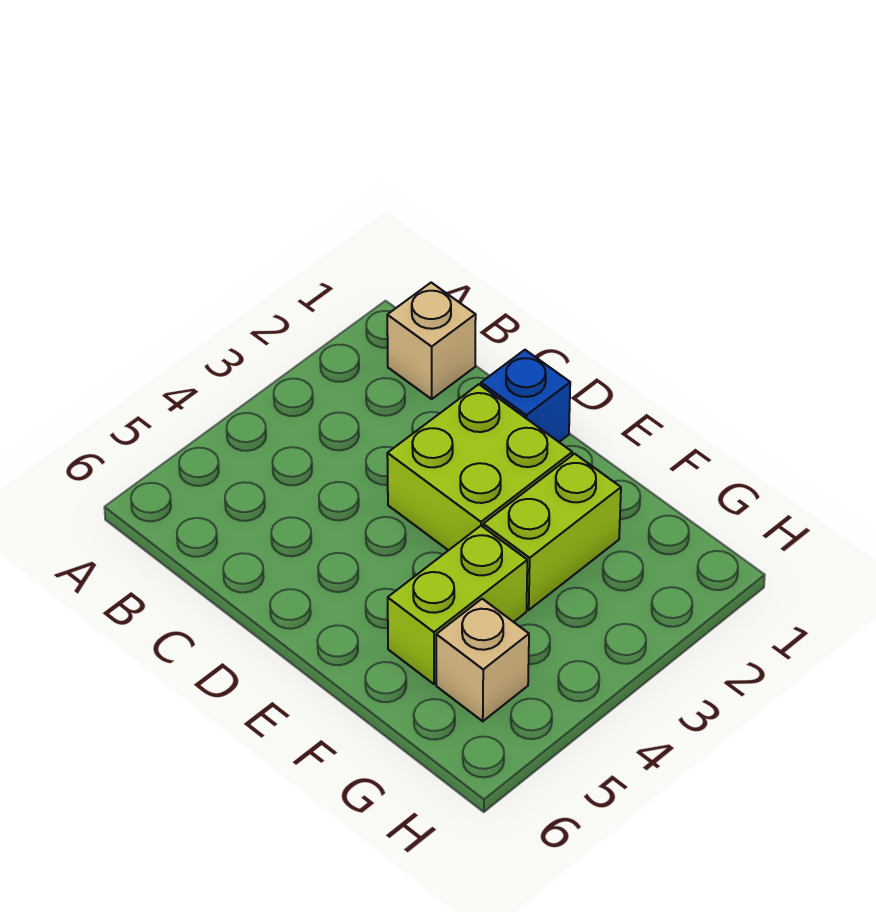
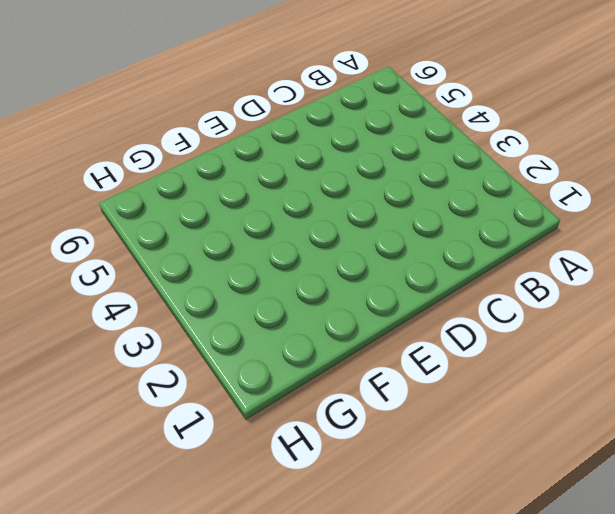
none -> tan brick B1 level 1
none -> blue brick D1 level 1

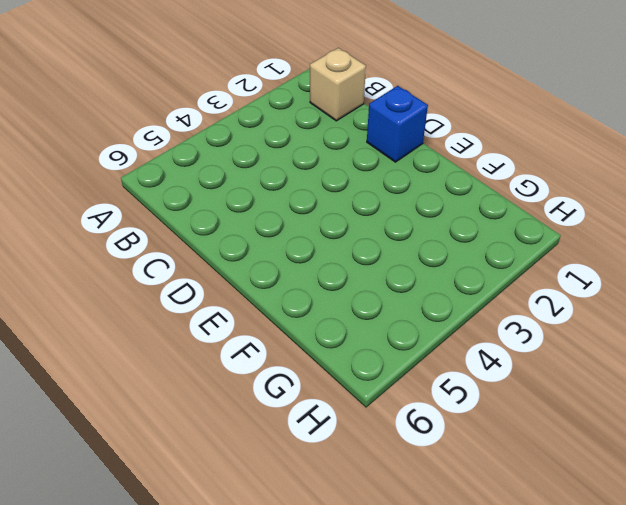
none -> lime brick D2:E3 level 1
none -> lime brick F2:F3 level 1

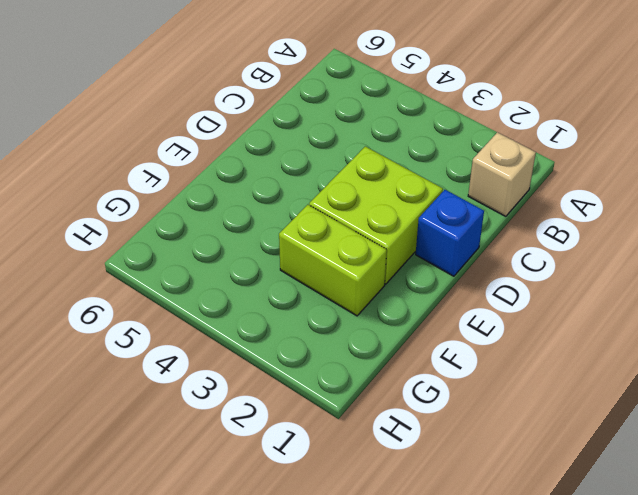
none -> lime brick F4:F5 level 1
none -> tan brick G5 level 1

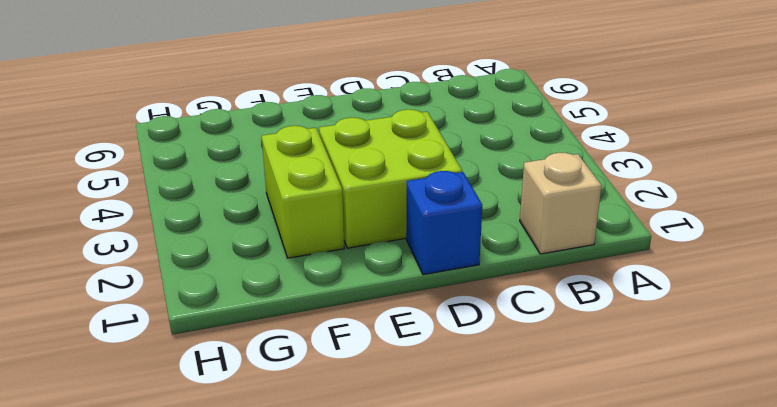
none -> lime brick F4:F5 level 1
none -> tan brick G5 level 1

